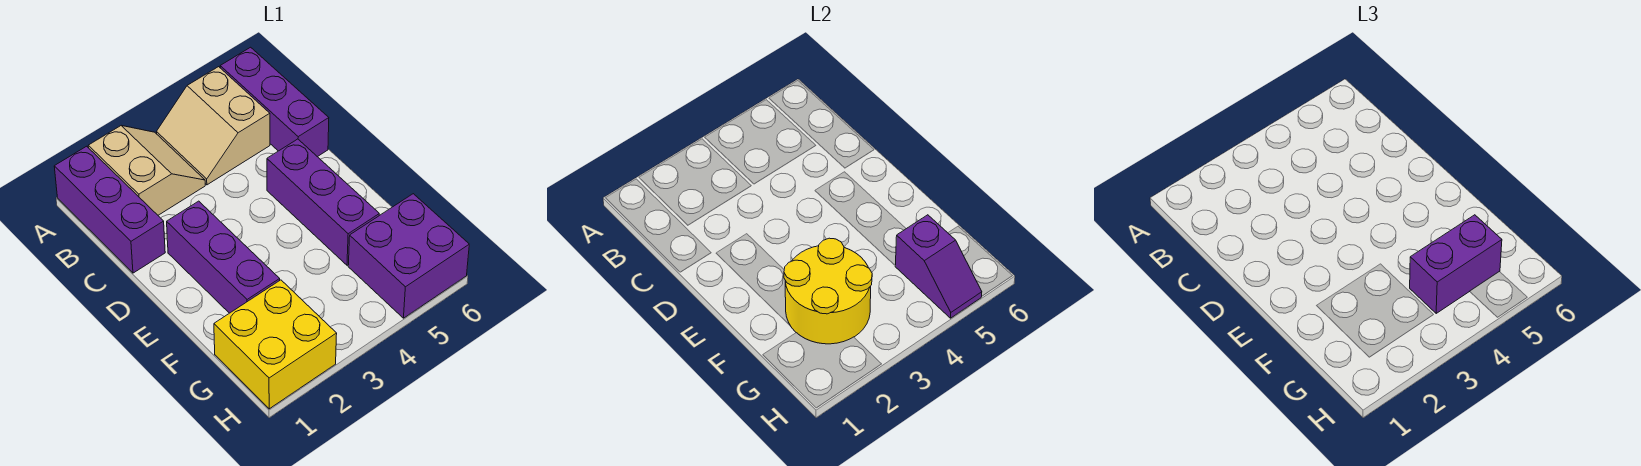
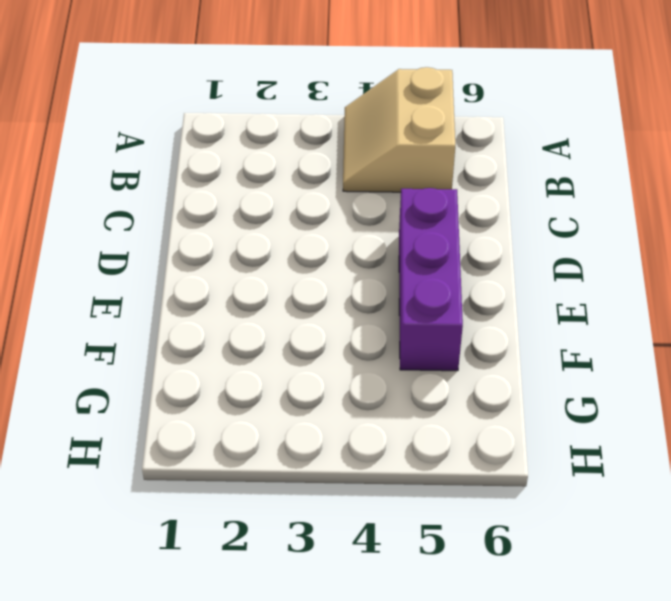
none -> purple brick A1:C1 level 1
none -> tan slope A2:B3 level 1 top 2

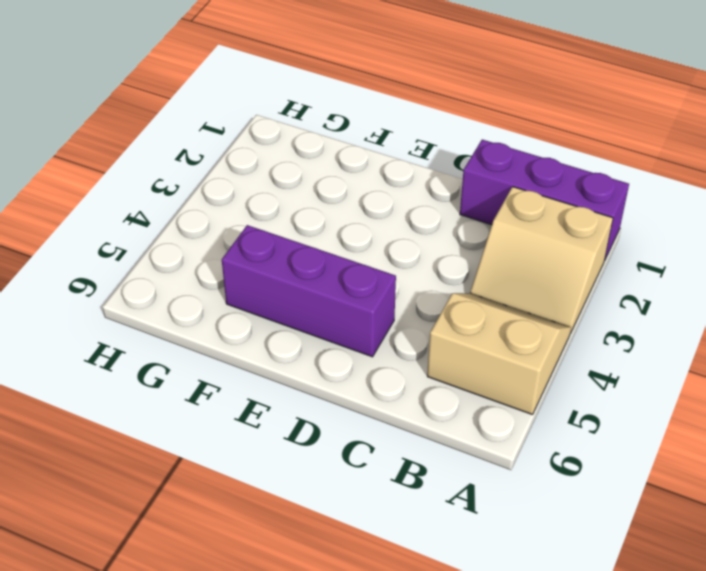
none -> purple brick A6:C6 level 1
none -> purple brick D2:F2 level 1

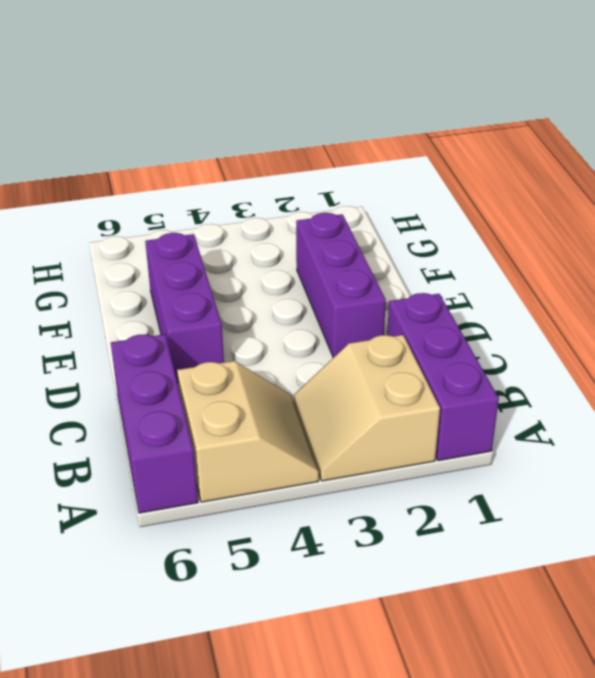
none -> yellow brick G1:H2 level 1
none -> purple brick G5:H6 level 1

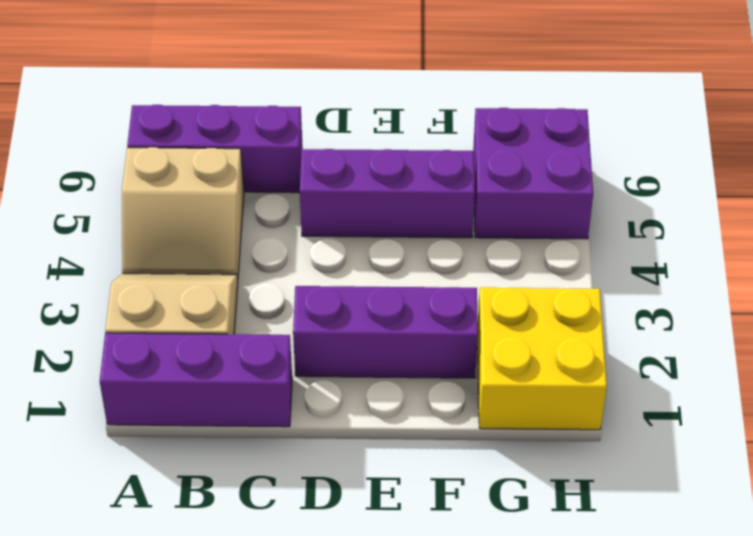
none -> yellow round brick F2:G3 level 2
none -> purple slope G5:H5 level 2 top G

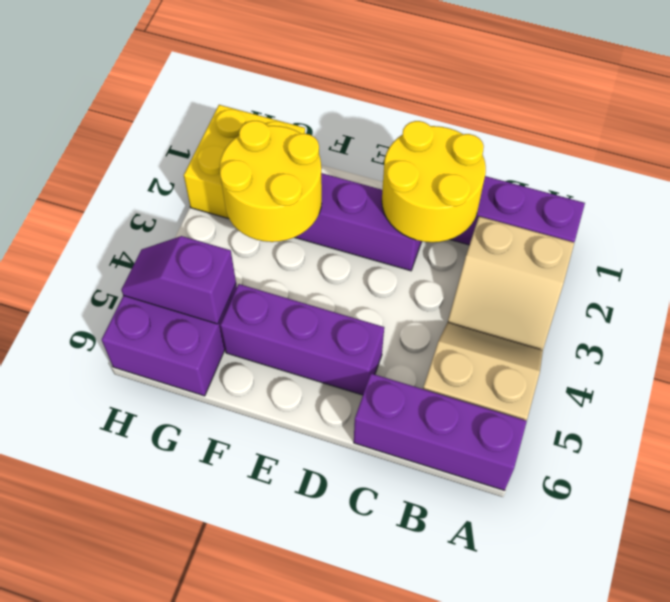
yellow round brick C1:D2 level 2 -> none
none -> purple brick G4:G5 level 3

